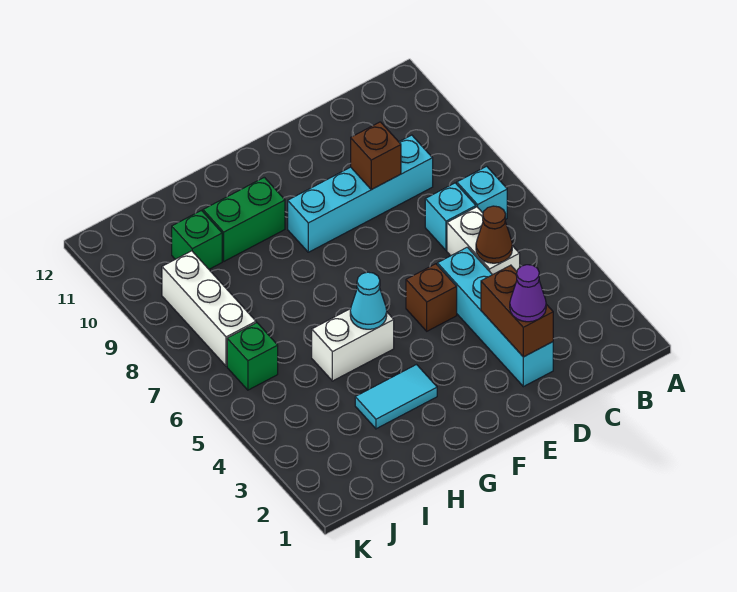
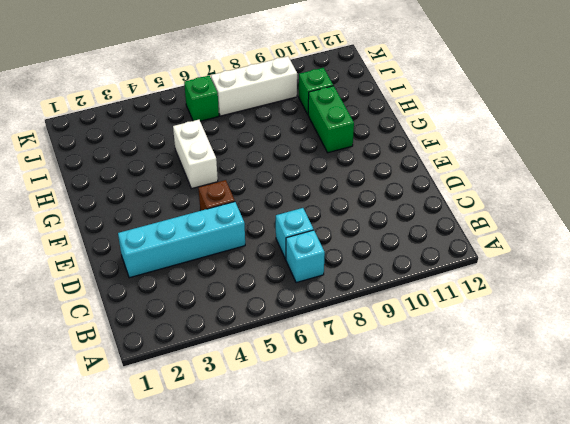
none -> white brick C5:C6 level 1
none -> cyan brick C9:F9 level 1
none -> cyan tile G3:H3 level 1

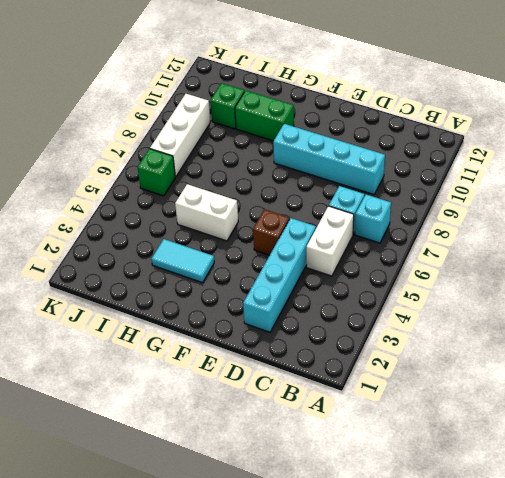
none -> brown cone C5 level 2
none -> brown brick D2:D3 level 2
none -> brown brick D9 level 2

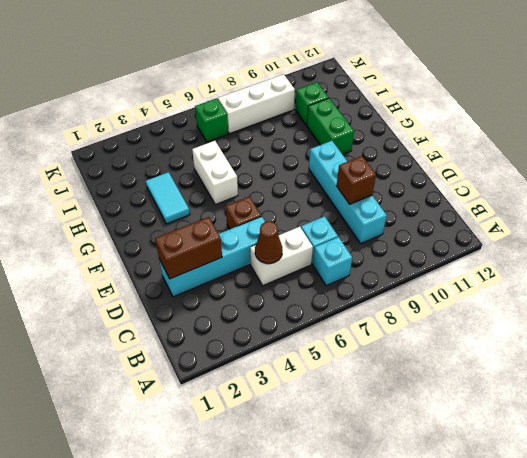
none -> cyan cone G5 level 2
none -> purple cone D2 level 3

